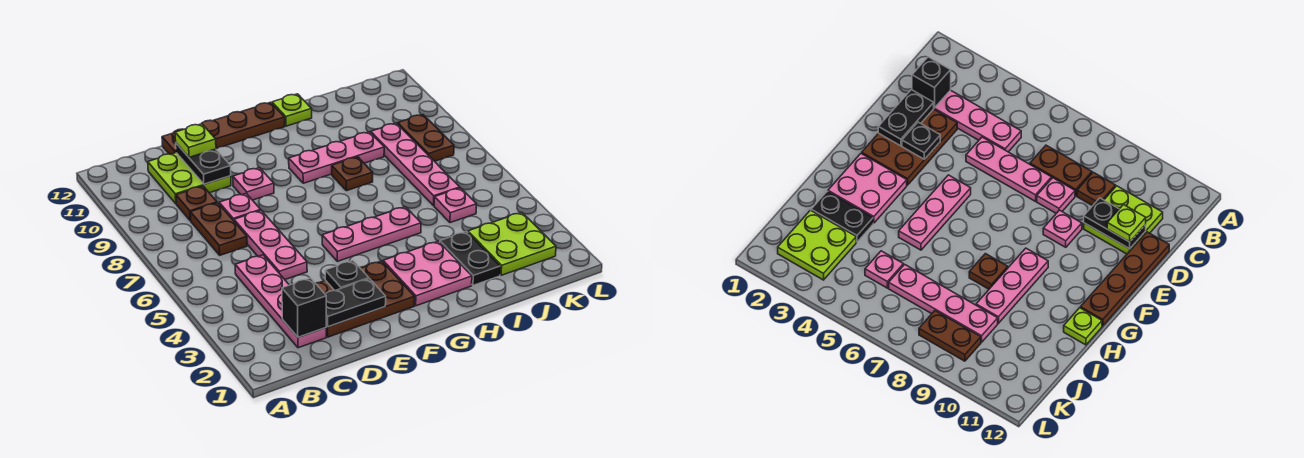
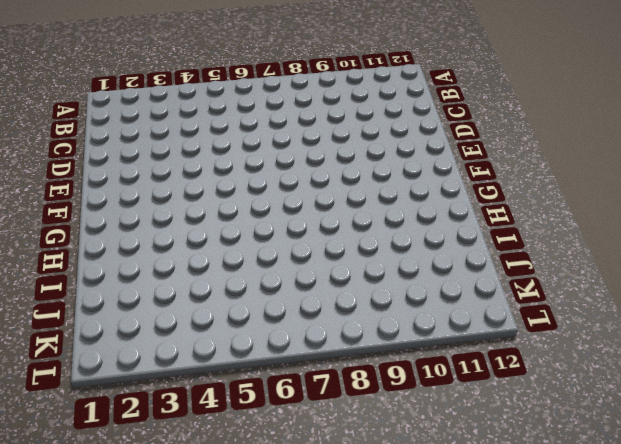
none -> pink plate C2:C5 level 1
none -> brown plate C7:C8 level 1
none -> brown plate C9 level 1

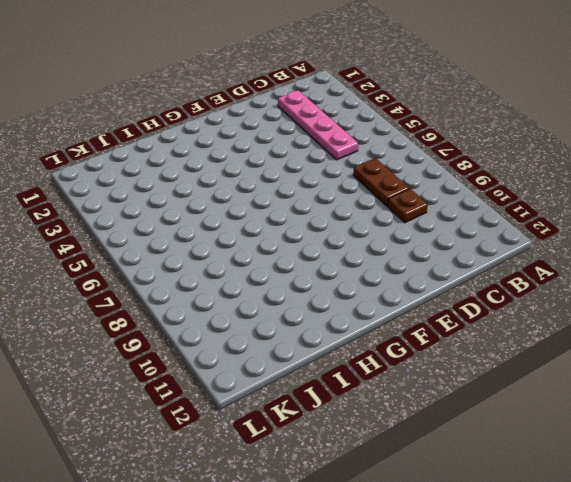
none -> lime plate C10:D11 level 1
none -> brown plate D2:F3 level 1
none -> pink plate D5:D7 level 1

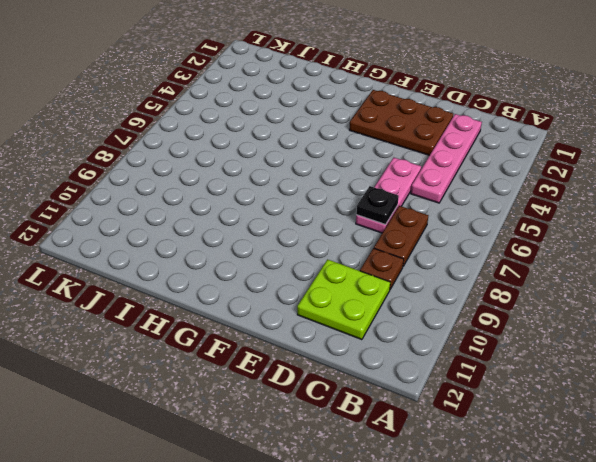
black plate D7 level 2 -> black plate E3 level 2
none -> pink plate D8 level 1
none -> brown plate D12:G12 level 1
none -> pink plate E9 level 1

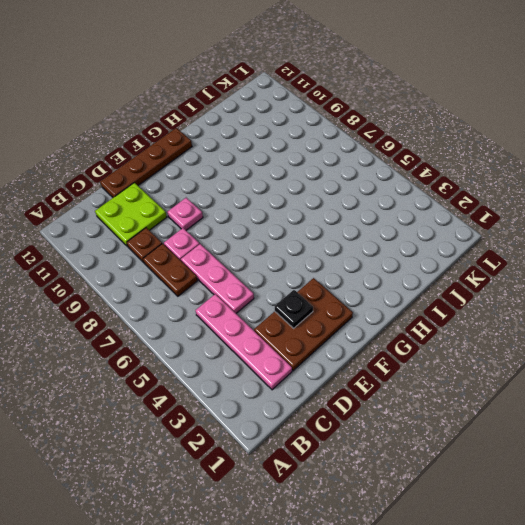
none -> pink plate F5:H5 level 1
none -> pink plate G2:H3 level 1
none -> pink plate G9:I9 level 1

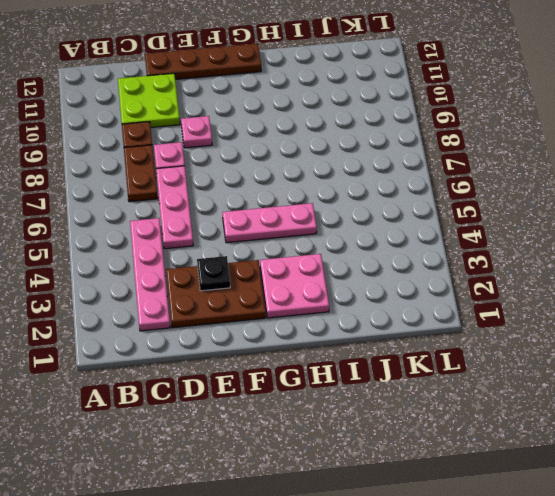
none -> pink plate G9:I9 level 1
none -> brown plate H8 level 1
none -> lime plate H12 level 1

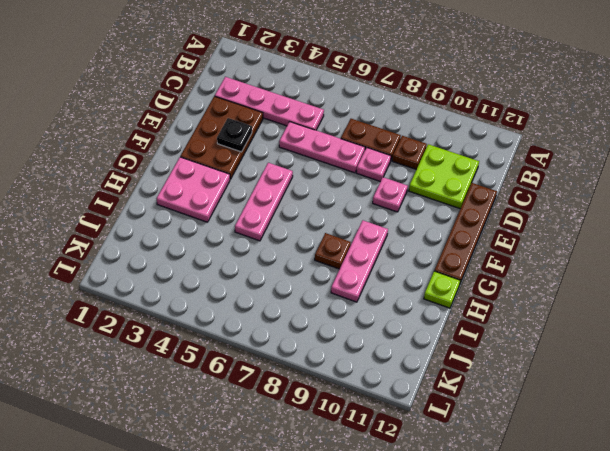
none -> black plate I2:I3 level 1
none -> lime plate J2:K3 level 1
none -> pink plate J5 level 1

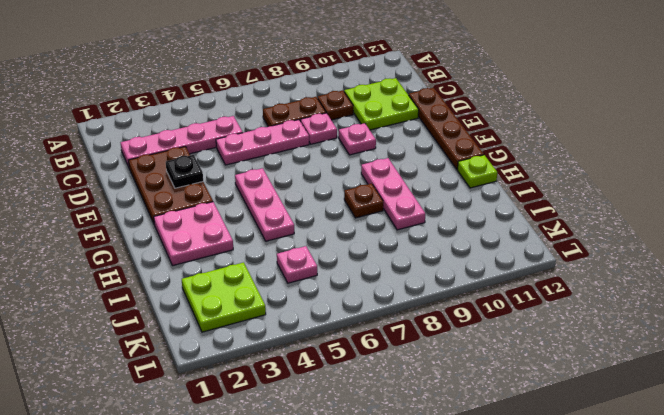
none -> black plate I2:I3 level 1
none -> pink plate J6:J9 level 1
none -> brown plate K8:K9 level 1

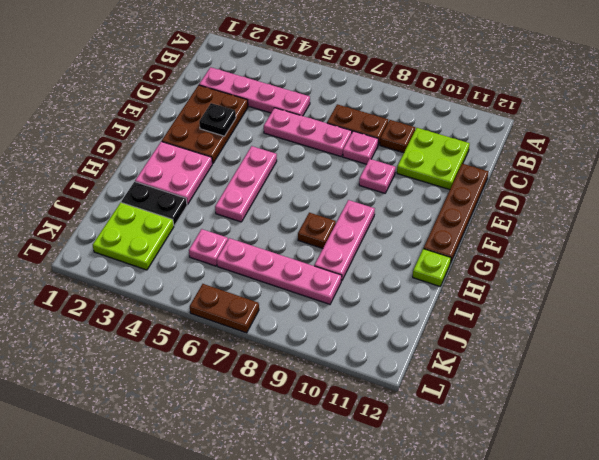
brown plate L6:L7 level 1 -> brown plate K8:K9 level 1
none -> black brick C2 level 2
none -> black plate D2:E2 level 2
none -> black plate D10:D11 level 2

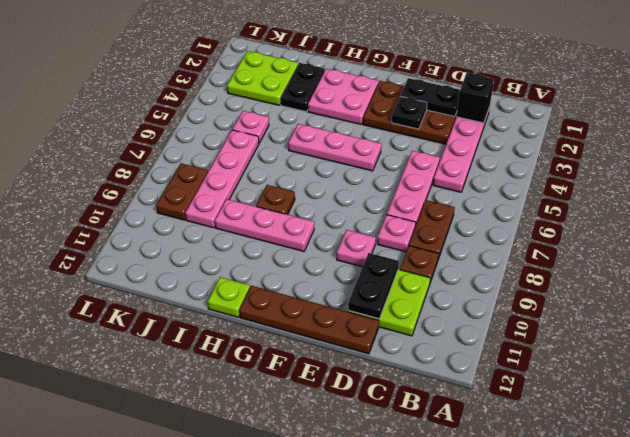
none -> lime plate D11 level 3

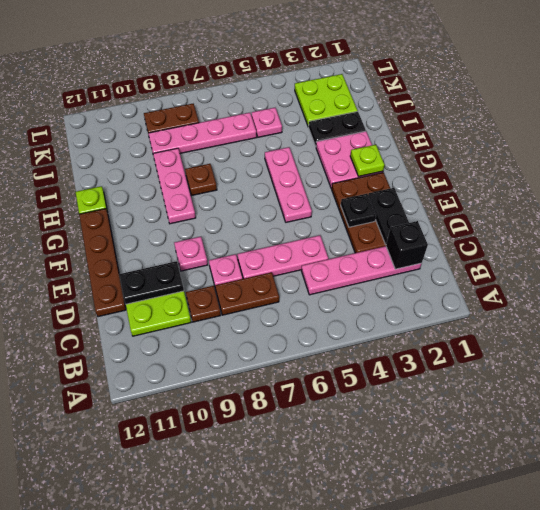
lime plate G2 level 2 -> lime plate D11 level 3

